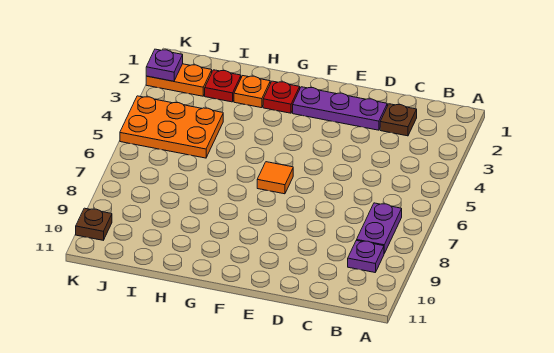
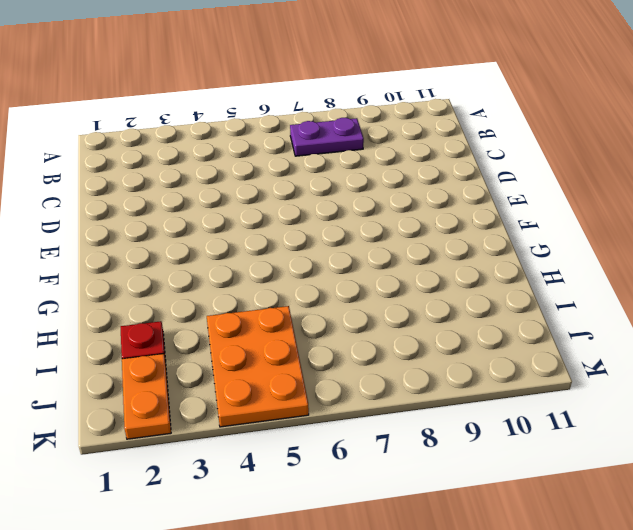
none -> purple plate B9 level 1
none -> brown plate C2 level 1
none -> purple plate D2:F2 level 1

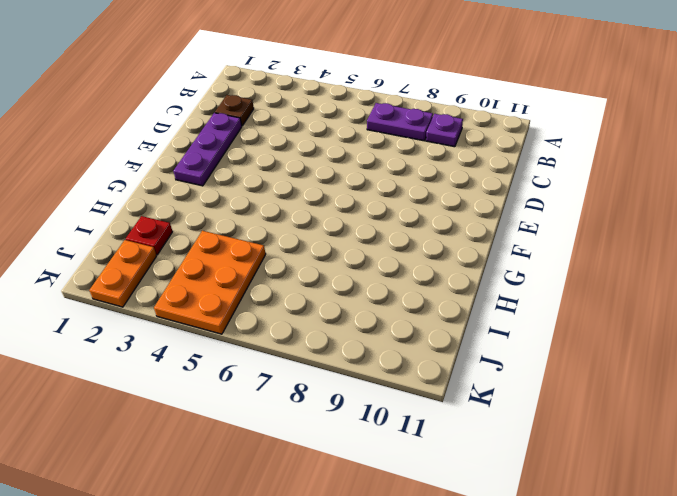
none -> orange tile F6 level 1
none -> red plate G2 level 1
none -> orange plate H2 level 1

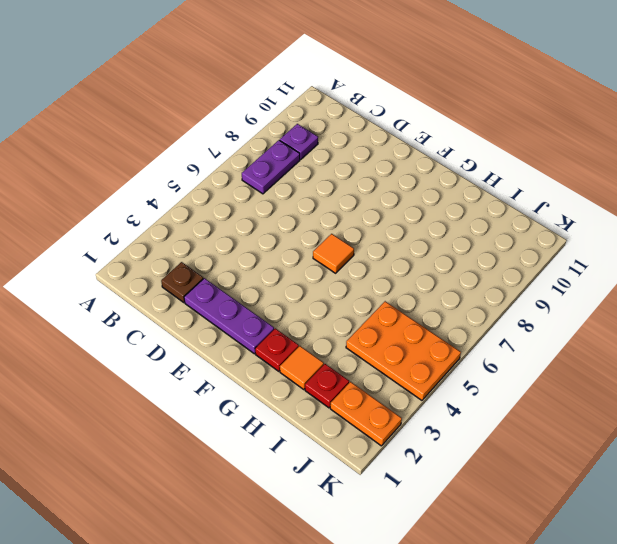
orange tile H2 level 1 -> orange plate H2 level 1
none -> brown plate K10 level 1
none -> purple plate K2 level 2

